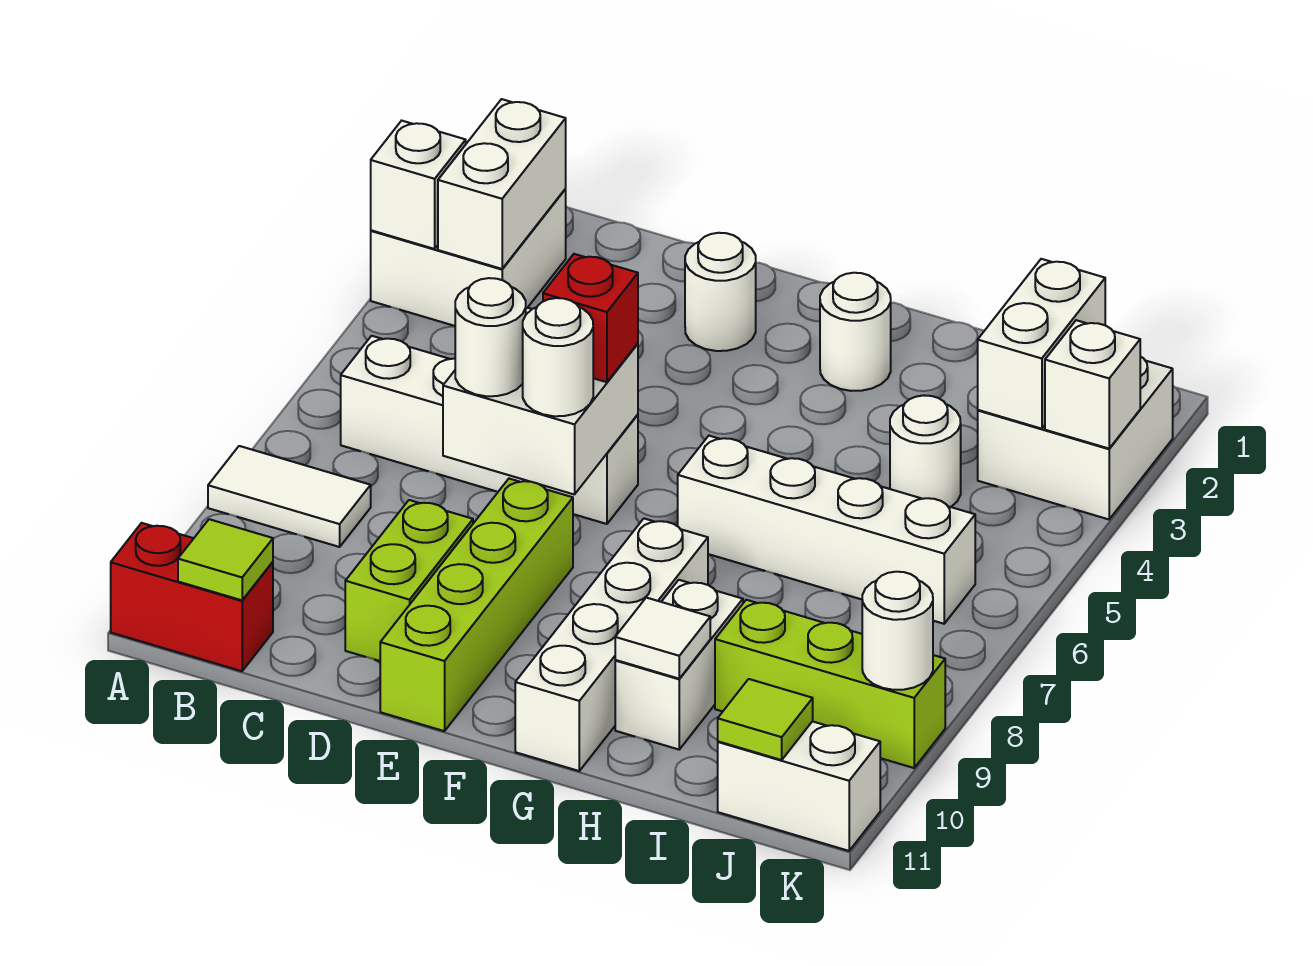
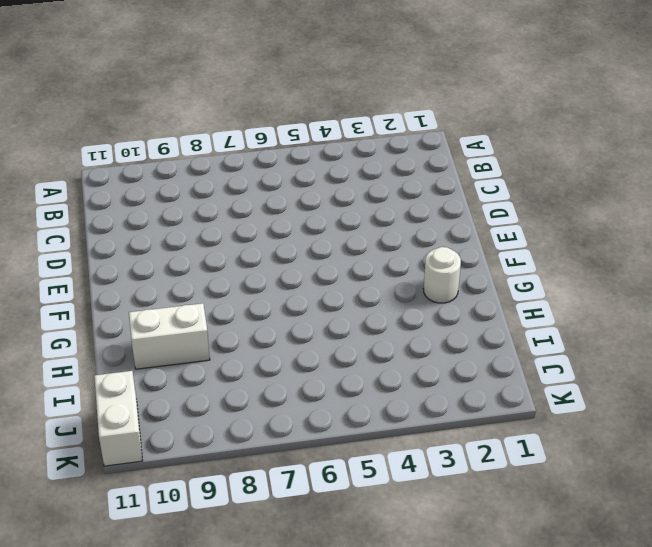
none -> white brick A2:B3 level 1
none -> white tile A8:B8 level 1
none -> red brick A11:B11 level 1

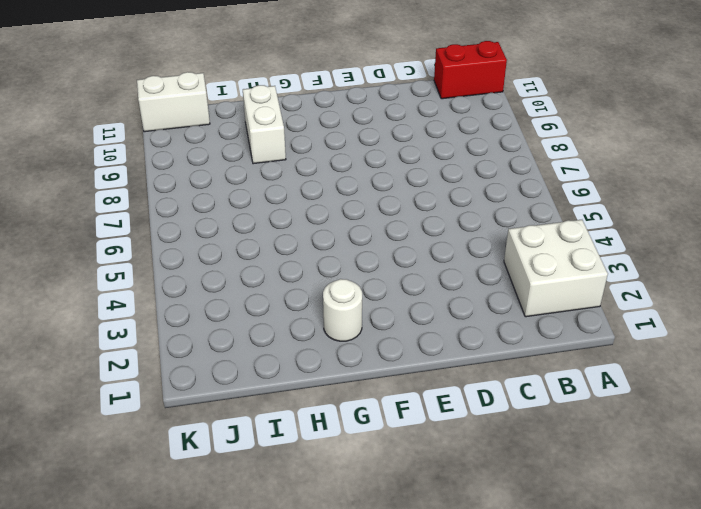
none -> white tile A8:B8 level 1
none -> white brick B6:E6 level 1
none -> lime brick D9:D10 level 1

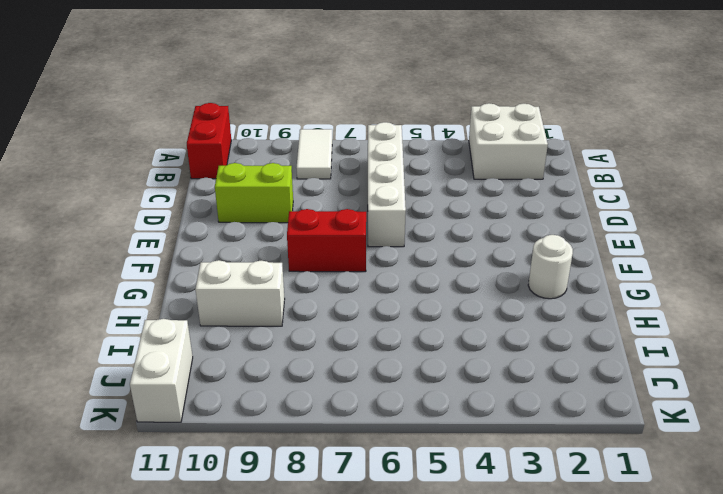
red brick F7:F8 level 1 -> none
none -> white round brick E2 level 1
none -> lime brick E8:E11 level 1
none -> white brick G6:J6 level 1

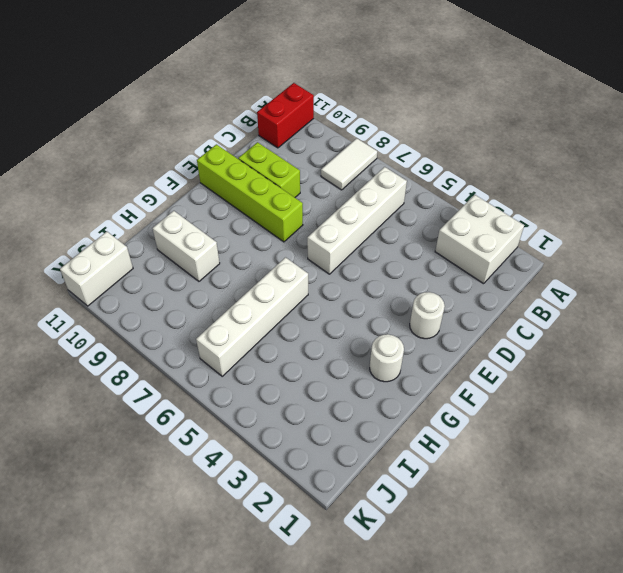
none -> white brick G8:G11 level 1
none -> white round brick I4 level 1
none -> lime brick I9:K9 level 1

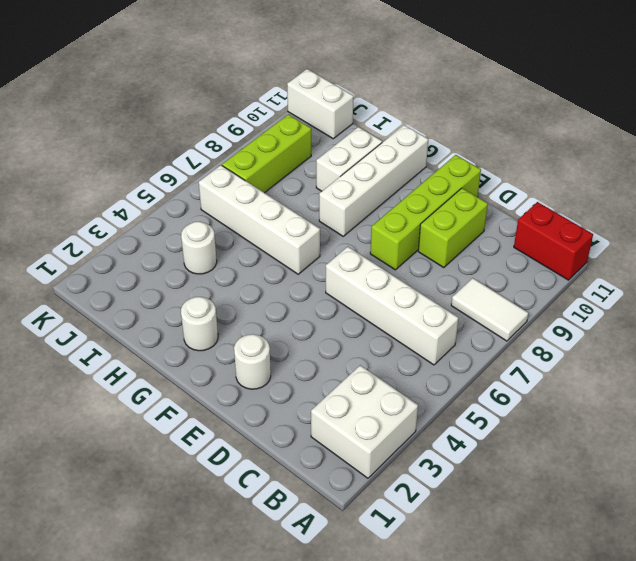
lime brick J7:J9 level 1 -> lime brick I9:K9 level 1
none -> white brick J2:K3 level 1
none -> white brick A3 level 2
none -> white brick B2:B3 level 2

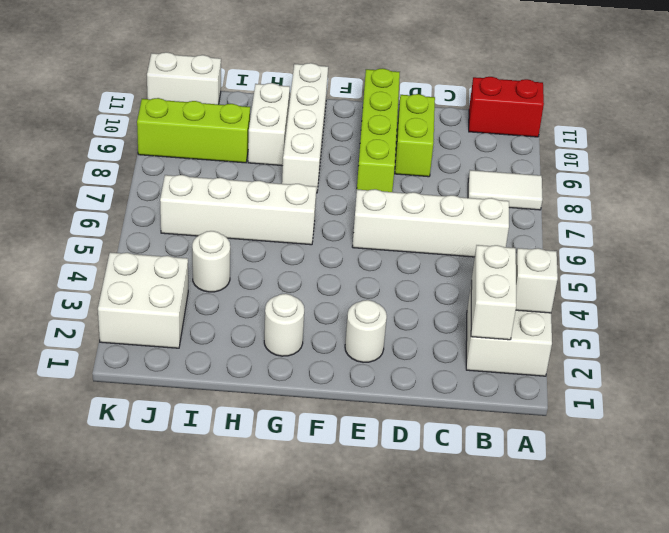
none -> lime tile B11 level 2
none -> white brick D6:E7 level 2
none -> white tile H10 level 2

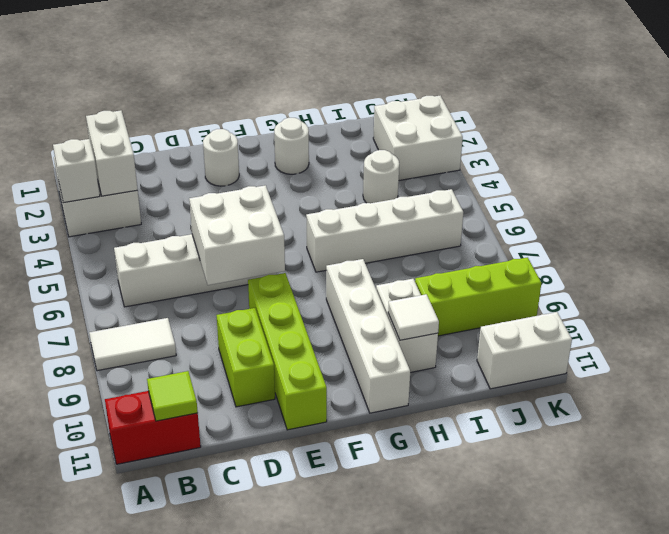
none -> white brick J2:J3 level 2
none -> lime tile J11 level 2
none -> white brick K3 level 2

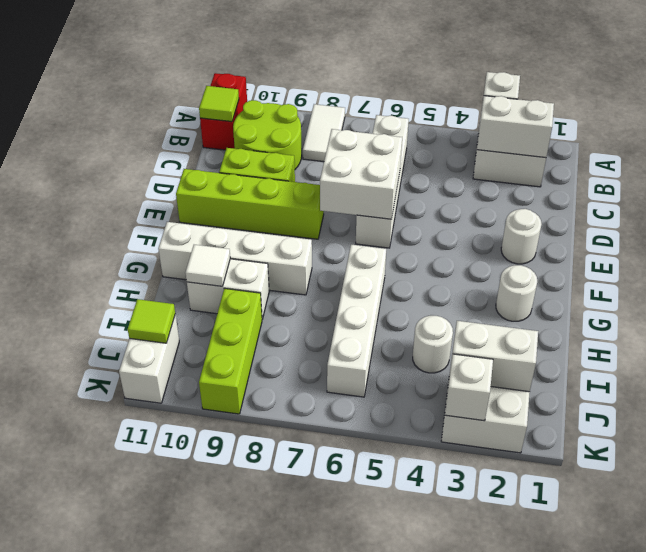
lime round brick B9:C10 level 1 -> none
none -> white round brick K9 level 2
none -> white round brick D7 level 3
none -> red brick E6 level 3

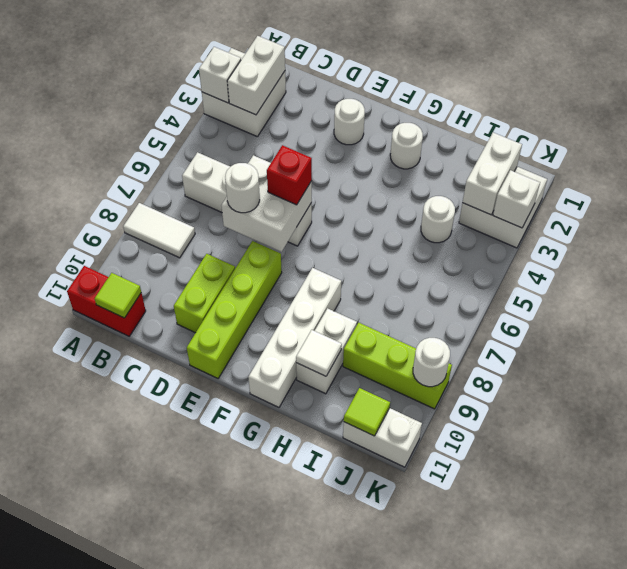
none -> white brick G6:J6 level 1
none -> white round brick E7 level 3

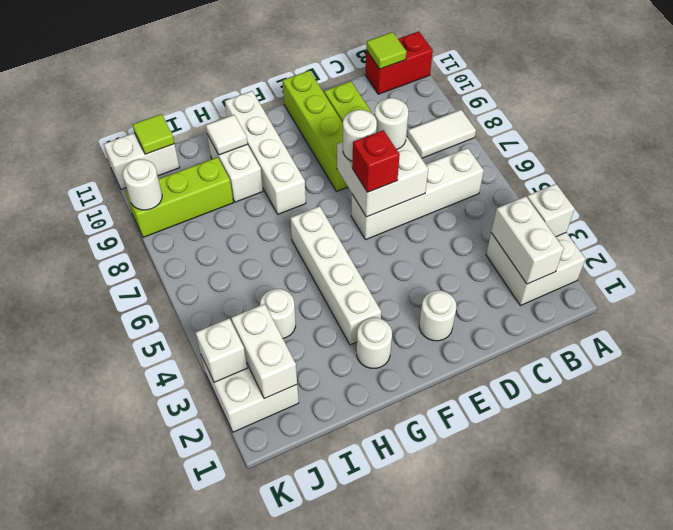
white brick G3:G6 level 1 -> white brick G6:J6 level 1

